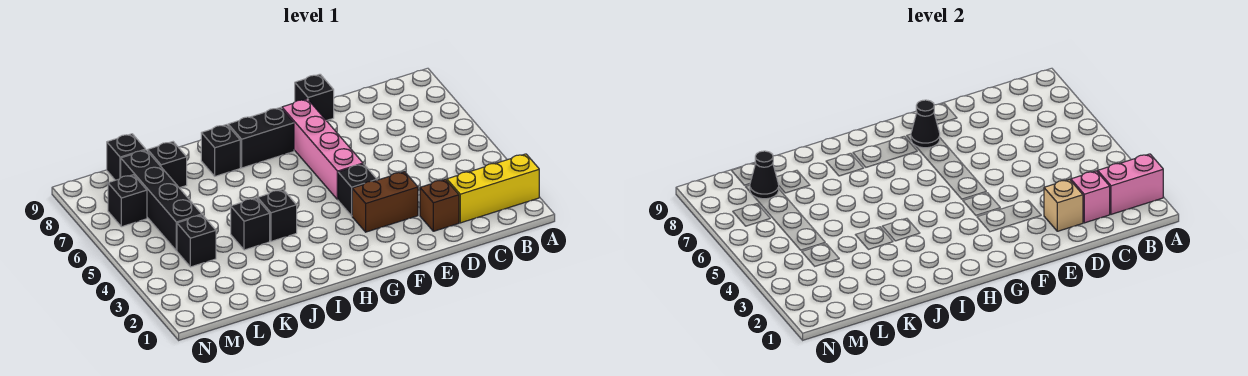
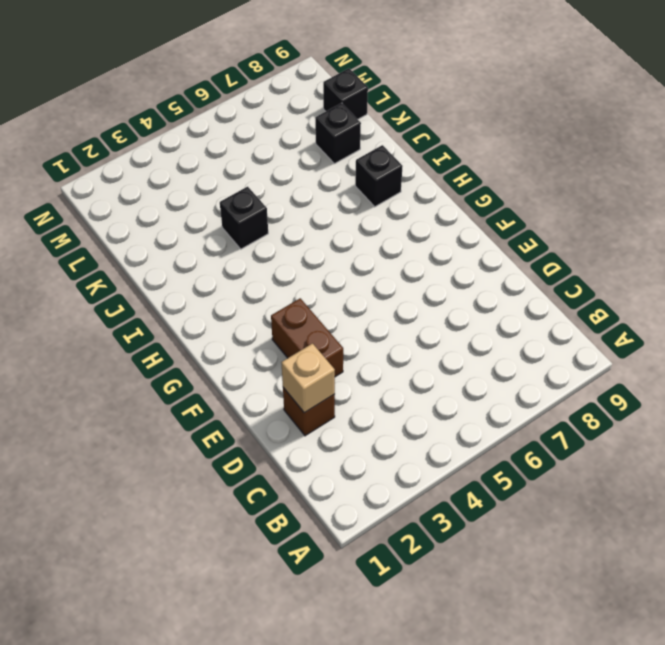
none -> yellow brick A2:C2 level 1
none -> black brick E9 level 1
none -> black brick F4 level 1

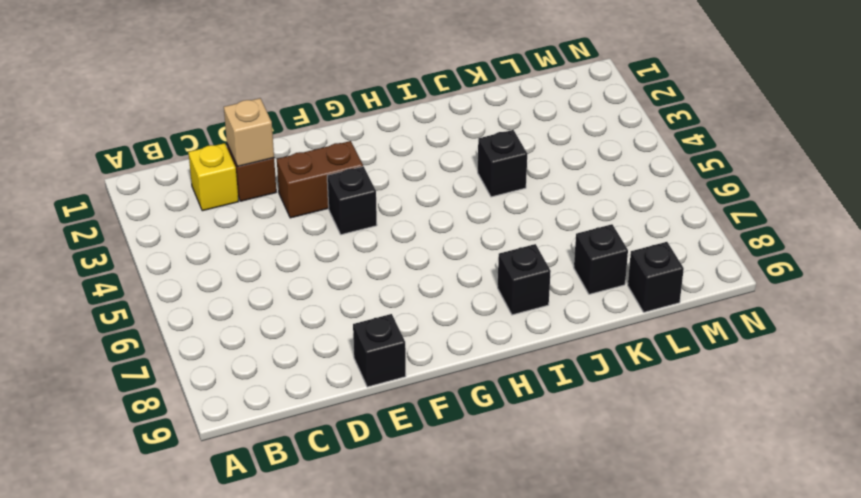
yellow brick C2 level 1 -> yellow brick A2:C2 level 1
none -> pink brick F5:F8 level 1
none -> black brick G8:H8 level 1
none -> black brick I4 level 1

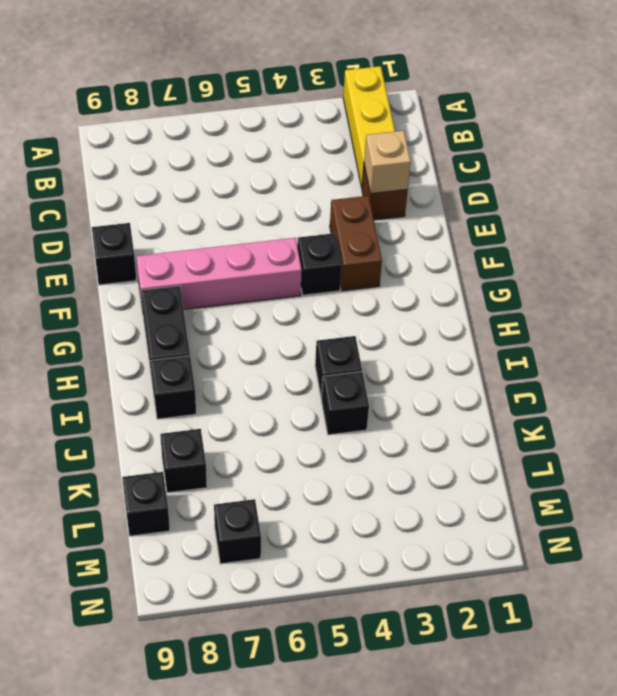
none -> black brick L4 level 1
none -> black brick L5:L8 level 1
none -> pink brick A2:B2 level 2

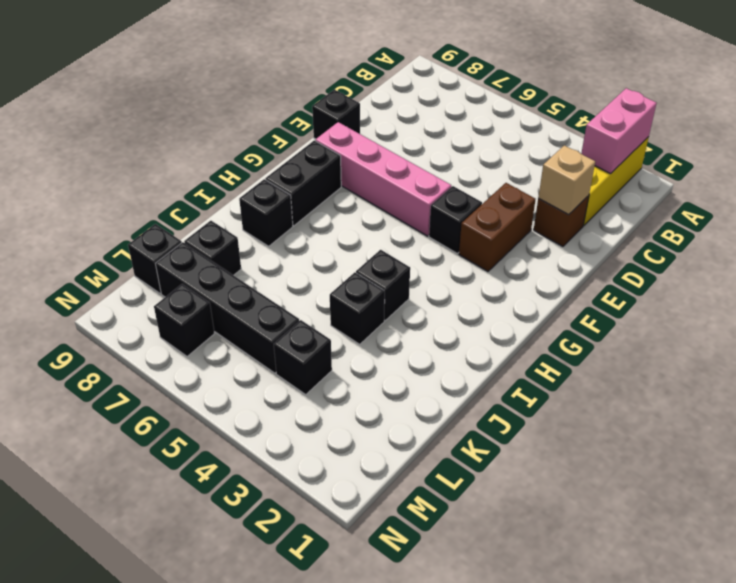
none -> pink brick C2 level 2
none -> black cone F8 level 2
none -> black cone L8 level 2

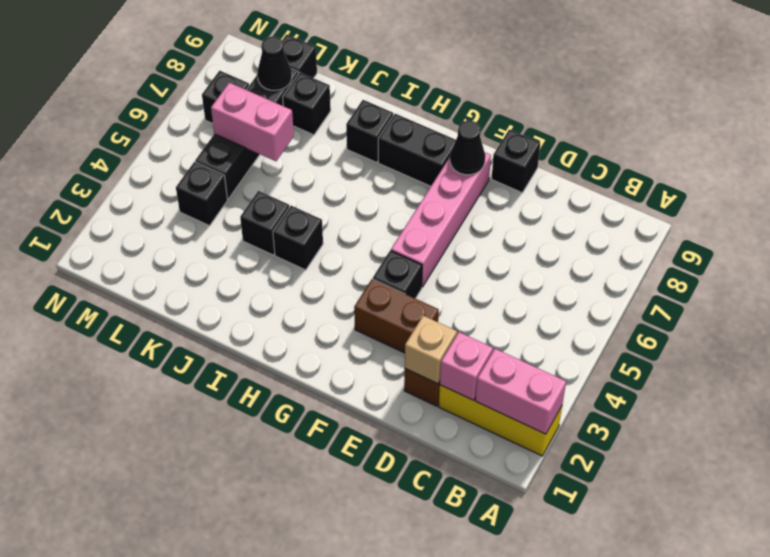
pink brick K6:L6 level 2 -> none

